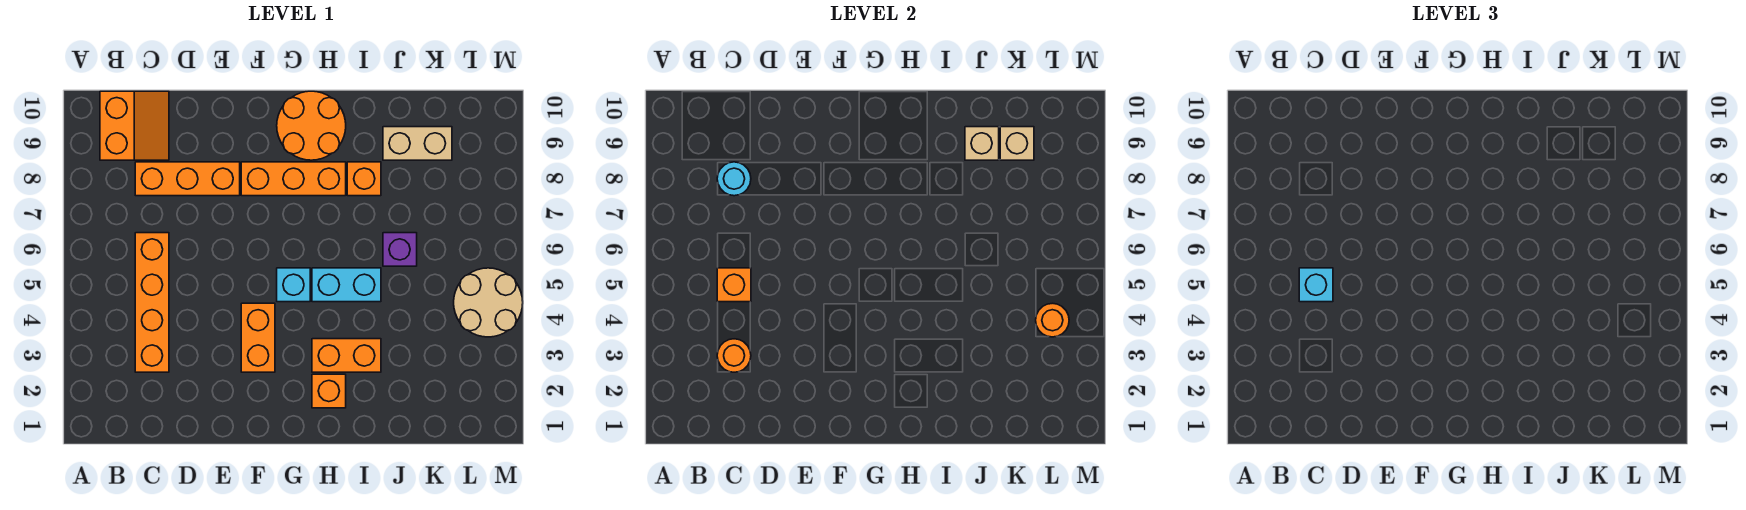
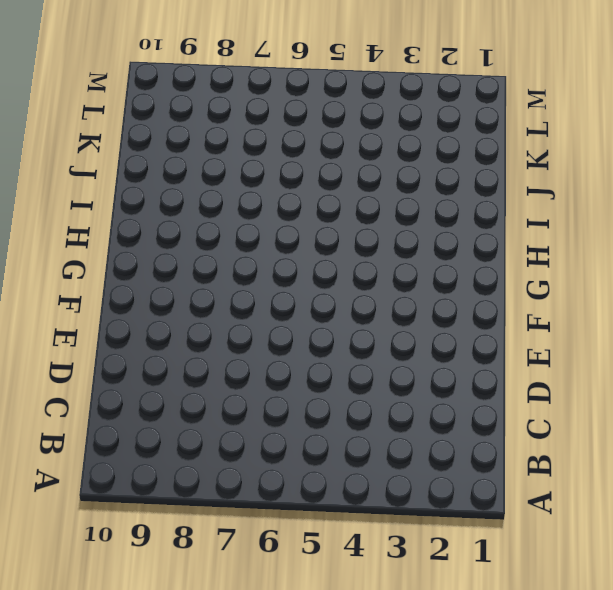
none -> orange slope B9:C10 level 1 top B
none -> orange brick C3:C6 level 1
none -> orange brick C8:E8 level 1

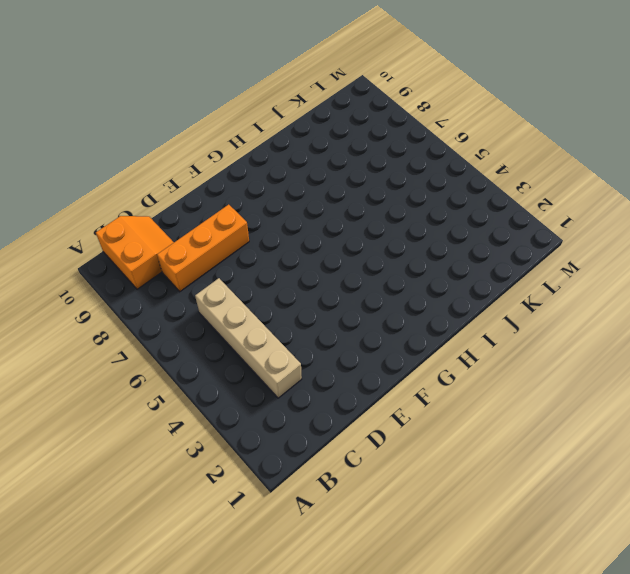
tan brick C3:C6 level 1 -> orange brick C3:C6 level 1
none -> orange brick F3:F4 level 1
none -> orange brick F8:H8 level 1
none -> cyan brick G5 level 1

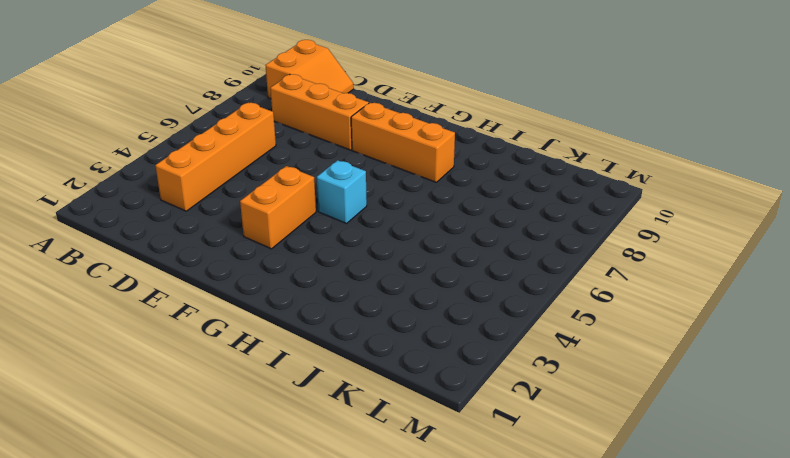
none -> orange round brick G9:H10 level 1
none -> orange brick H2 level 1
none -> orange brick H3:I3 level 1

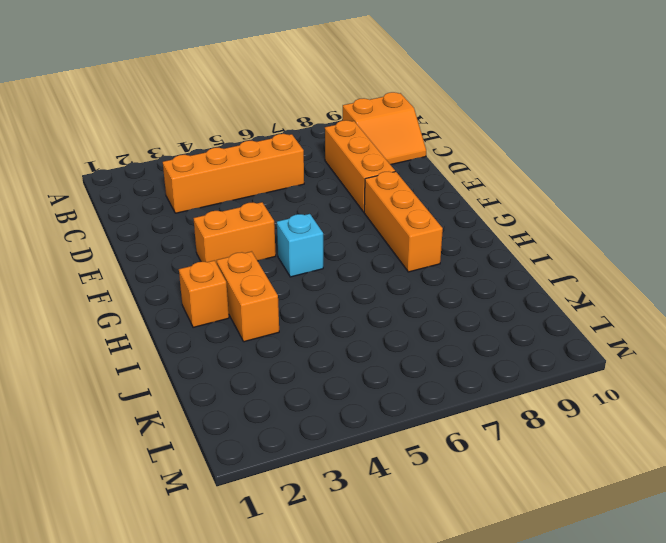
none -> orange round brick G9:H10 level 1
none -> cyan brick H5:I5 level 1
none -> orange brick I8 level 1

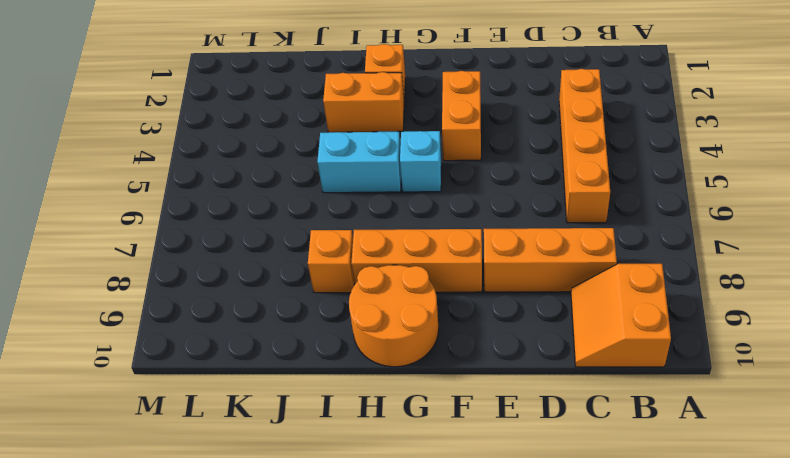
none -> purple brick J6 level 1
none -> tan brick J9:K9 level 1
none -> tan round brick L4:M5 level 1

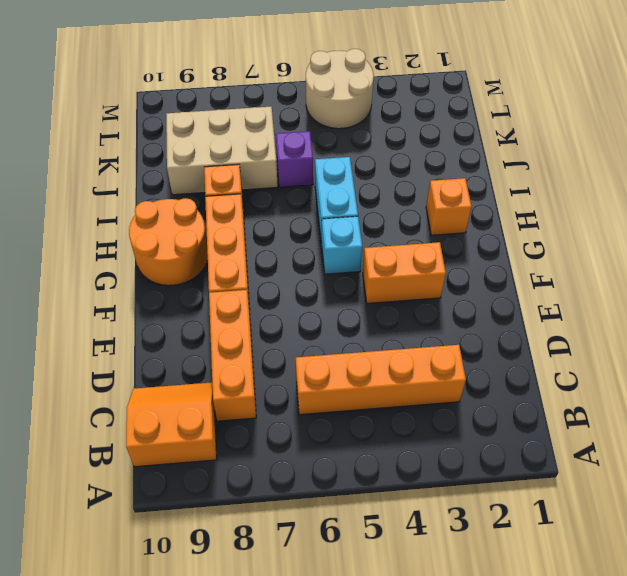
tan brick J7:K9 level 1 -> tan brick J9:K9 level 1
none -> orange brick H3:I3 level 1
none -> orange round brick C3 level 2
none -> orange brick C5 level 2

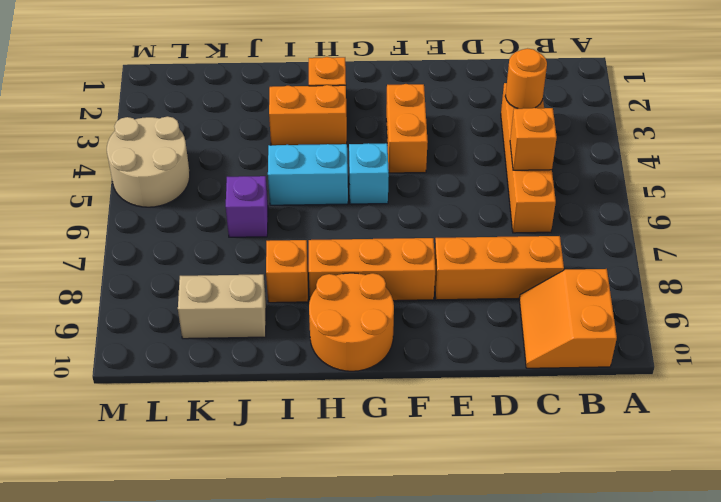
none -> cyan round brick C8 level 2
none -> tan brick J9 level 2
none -> tan brick K9 level 2

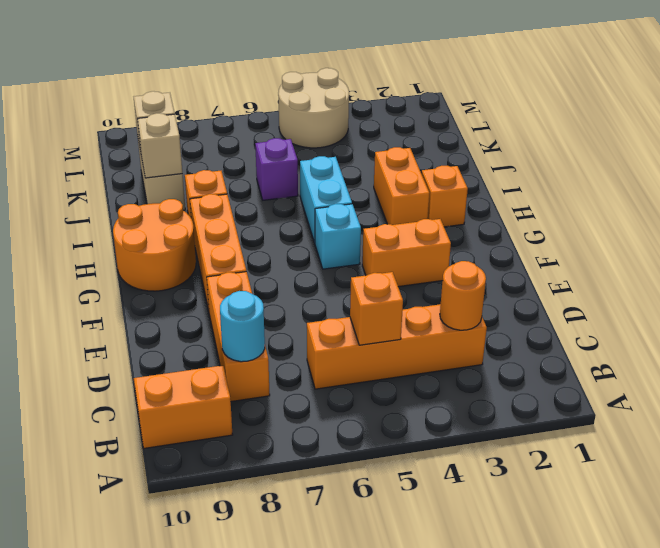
none -> orange round brick L4 level 2
none -> cyan brick C5 level 3

